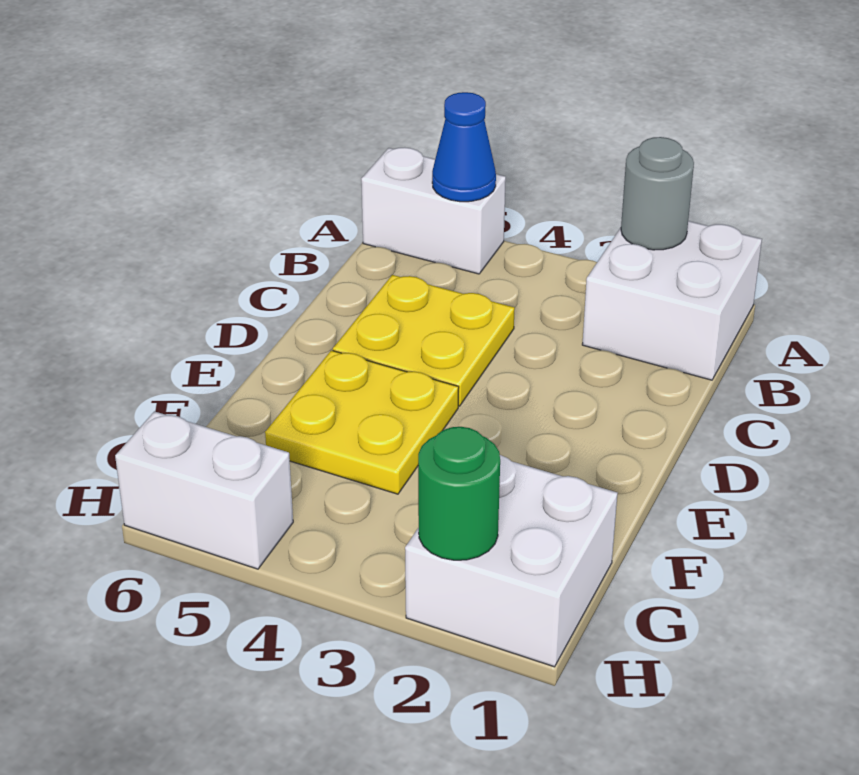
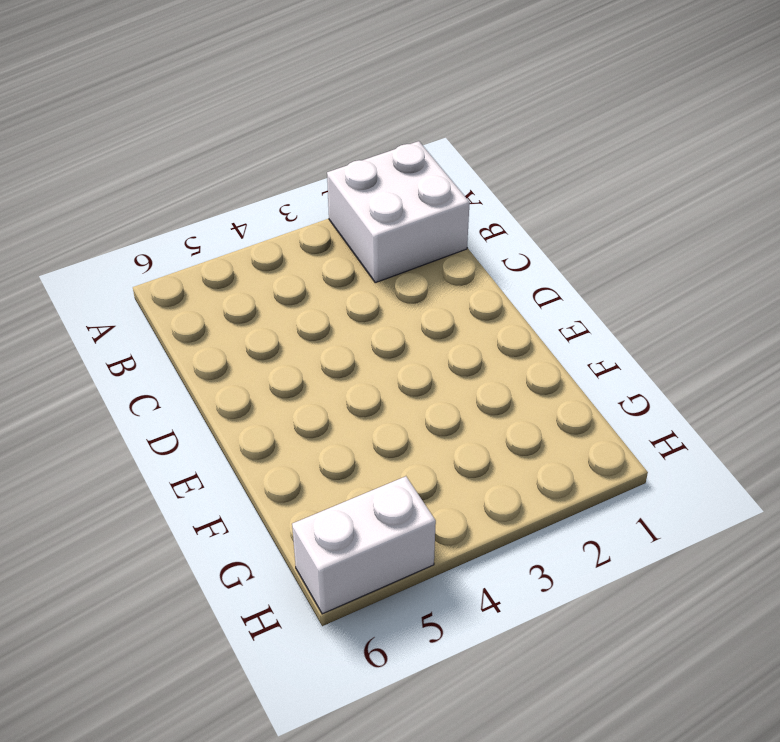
none -> white brick A5:A6 level 1
none -> yellow plate C4:D5 level 1

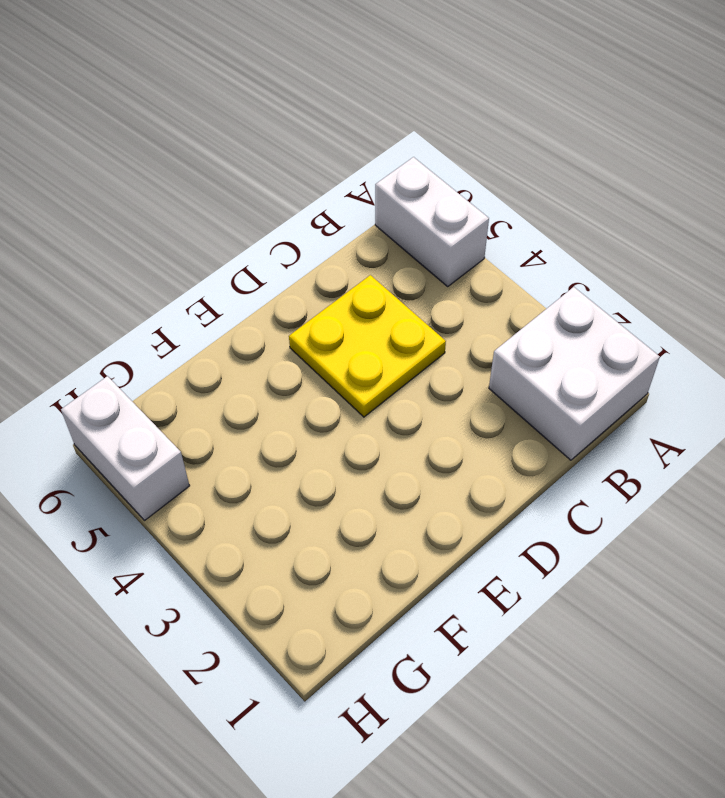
none -> yellow plate E4:F5 level 1
none -> white brick G1:H2 level 1

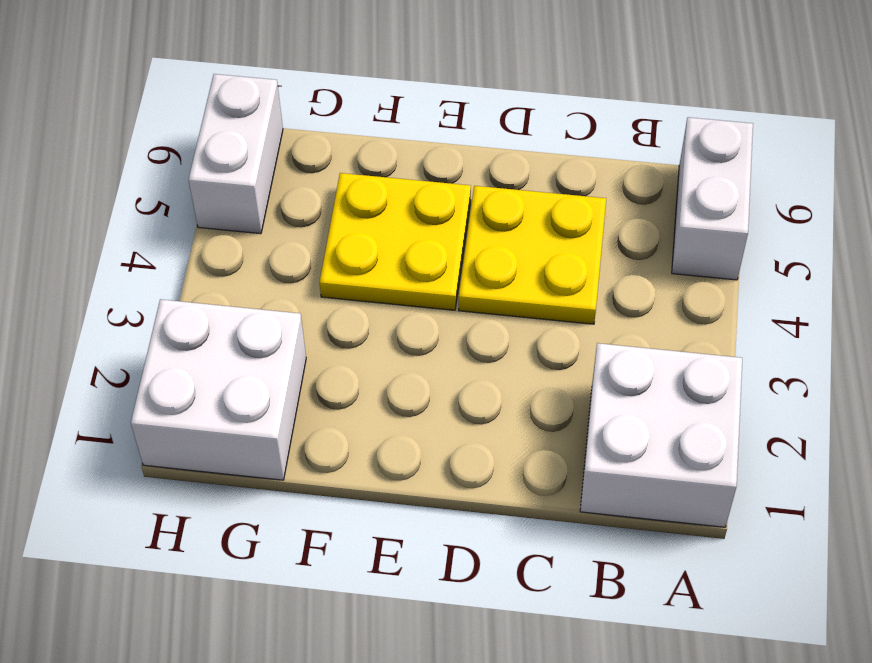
none -> grey round brick A2 level 2
none -> blue cone A5 level 2

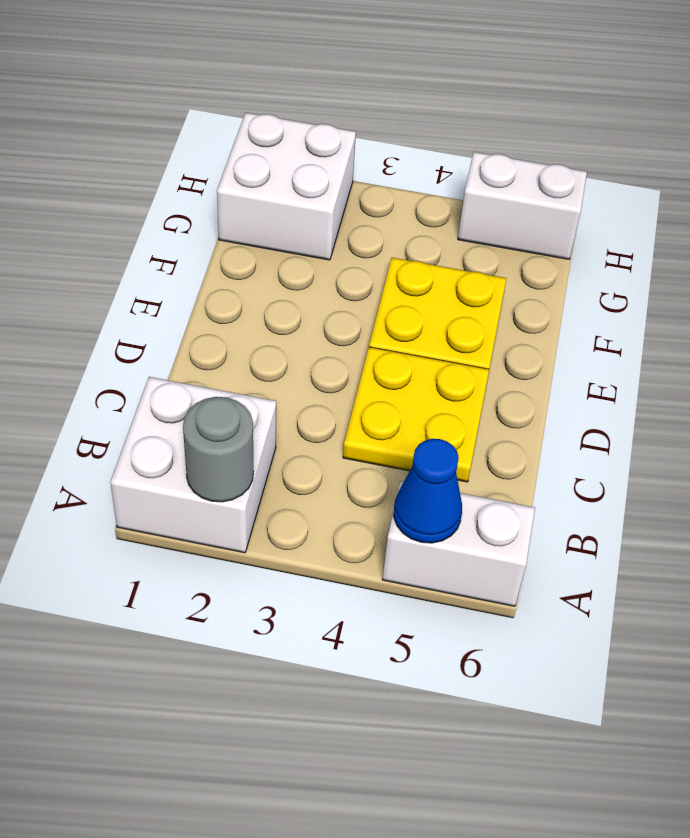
none -> green round brick H2 level 2

